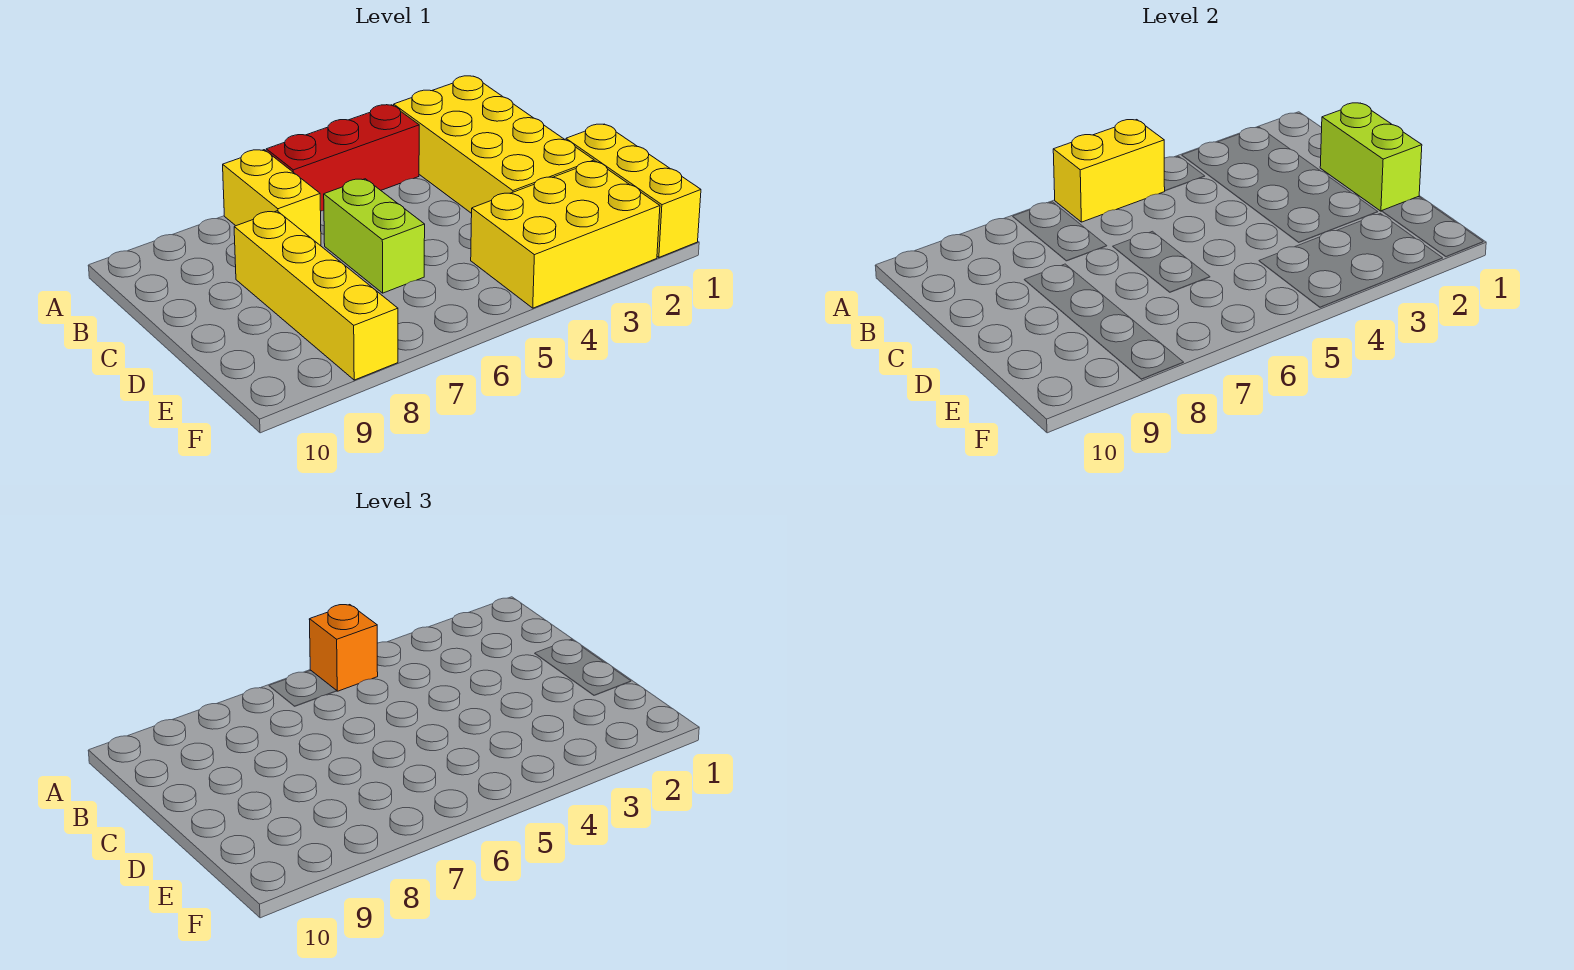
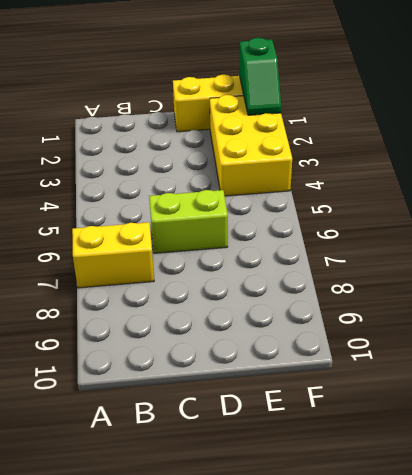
green slope F1:F2 level 2 top 1 -> none
none -> yellow brick A2:D3 level 1
none -> red brick A4:A6 level 1

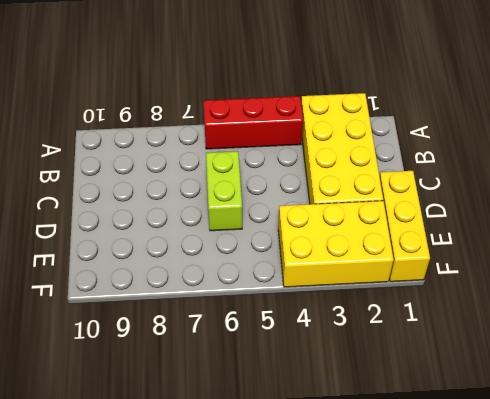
none -> yellow brick A7:B7 level 1
none -> yellow brick C8:F8 level 1

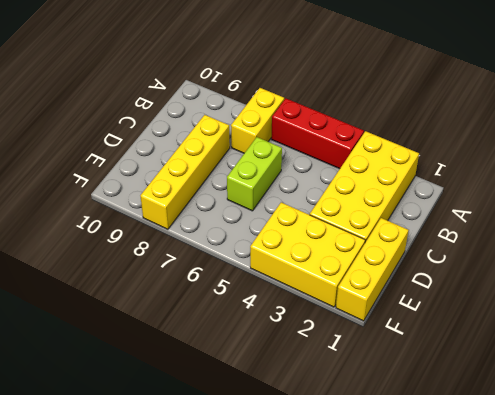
none -> yellow brick A5:A6 level 2
none -> lime brick C1:D1 level 2

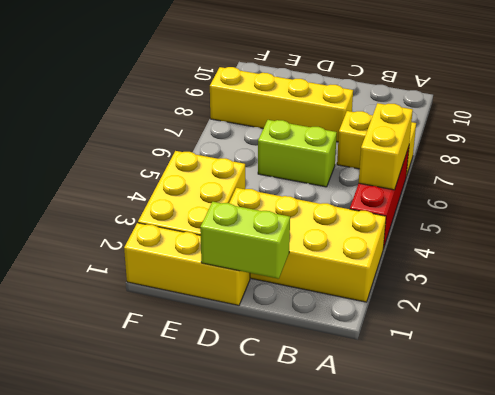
none -> orange brick A5 level 3

